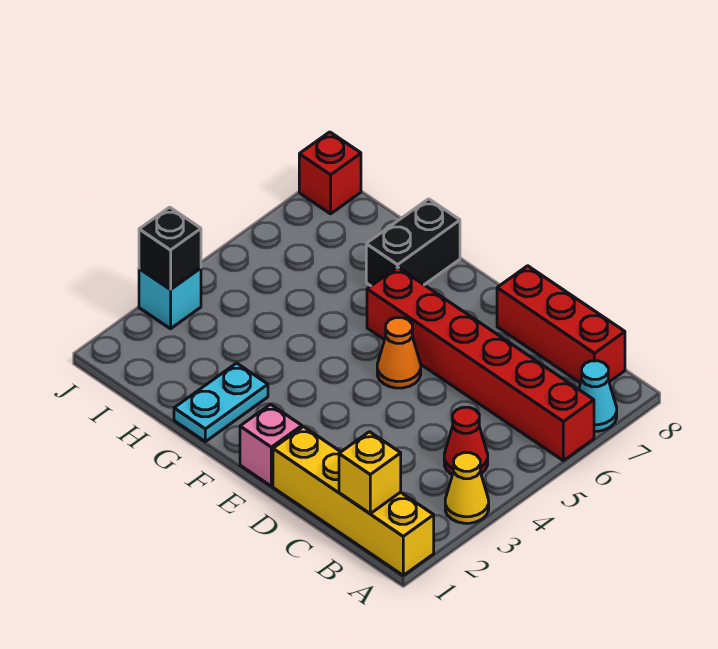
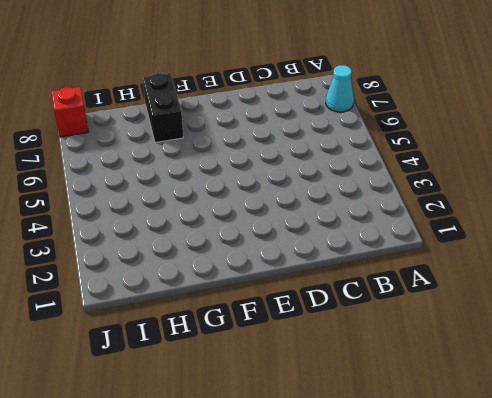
none -> yellow brick A1:D1 level 1
none -> yellow cone A3 level 1
none -> red brick A6:F6 level 1

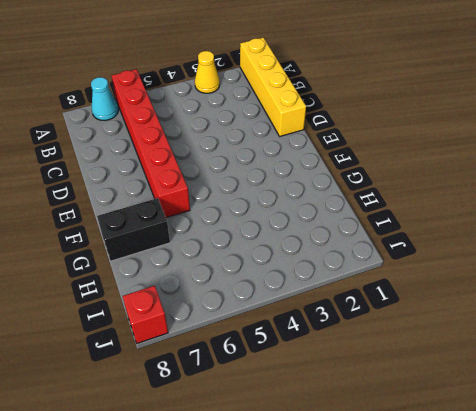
none -> red cone B4 level 1
none -> red brick B8:D8 level 1
none -> pink brick E1 level 1

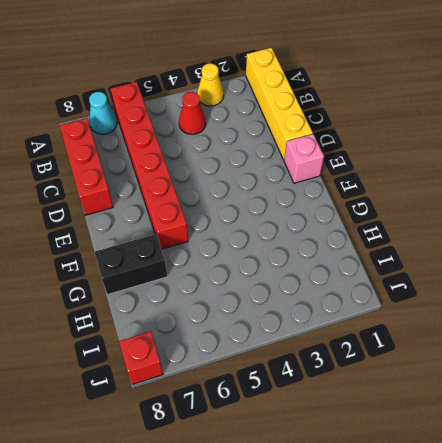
none -> orange cone E5 level 1
none -> cyan plate G1:G2 level 1
none -> cyan brick J3 level 1

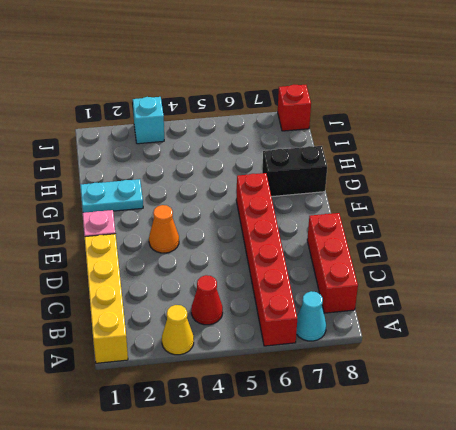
orange cone E3 level 1 -> orange cone E5 level 1
none -> yellow brick B1 level 2
none -> black brick J3 level 2

